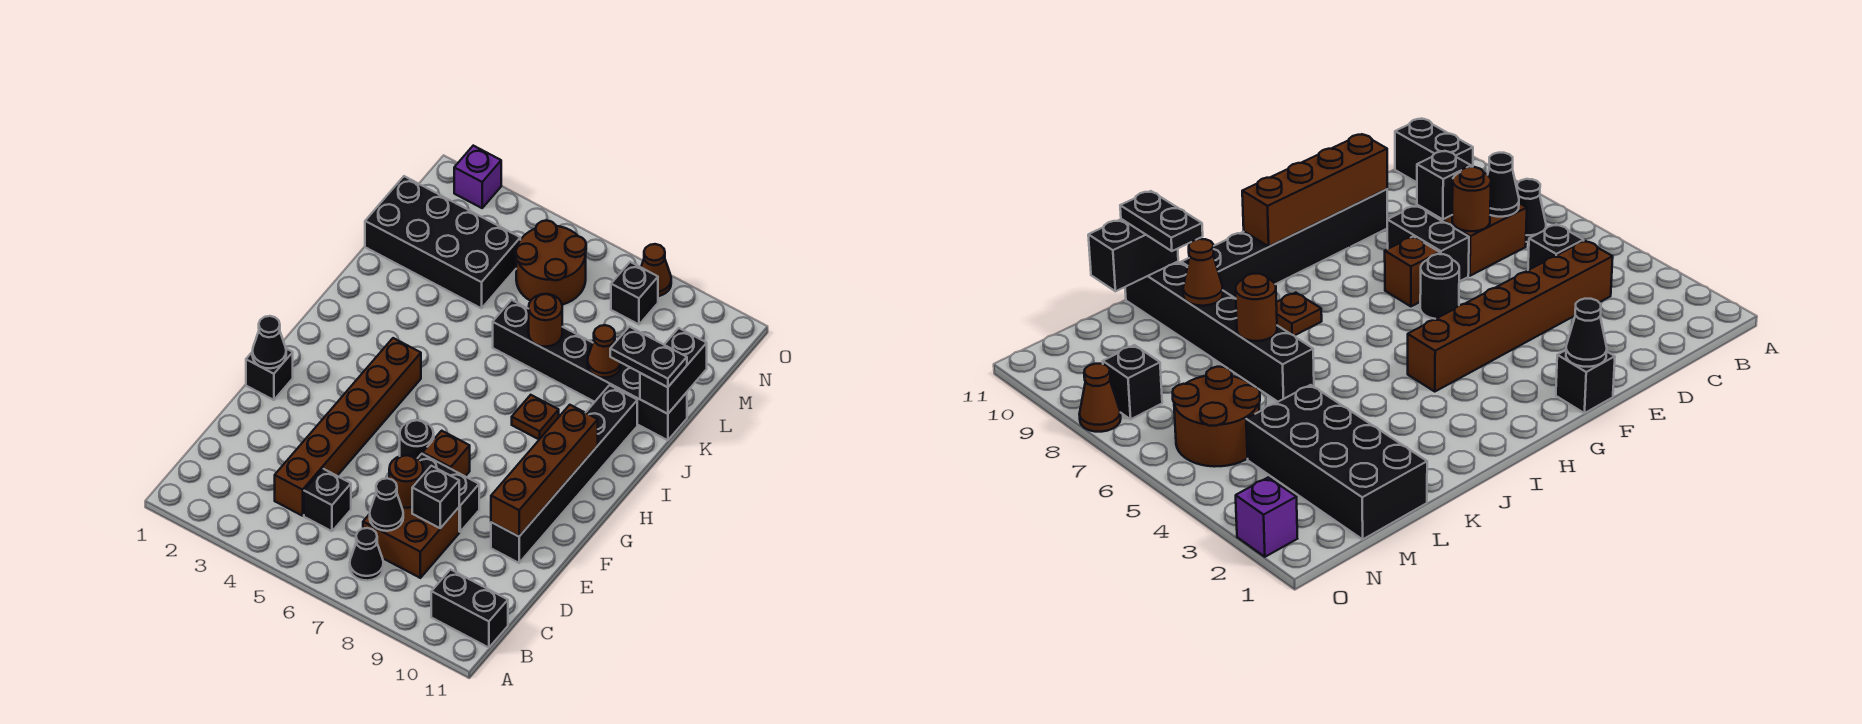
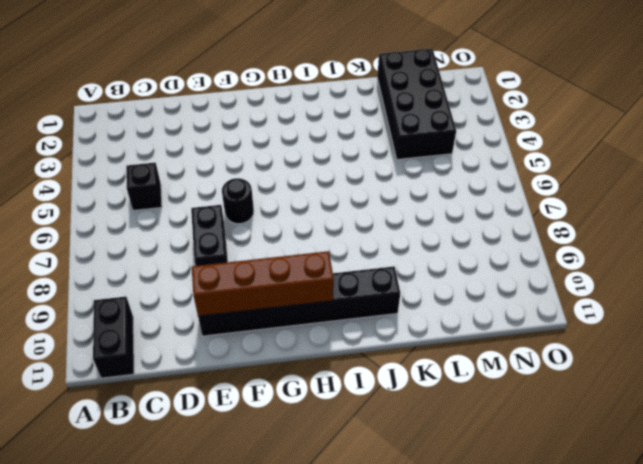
none -> black cone B7 level 1
none -> brown brick C4:H4 level 1
none -> brown brick C7:D8 level 1

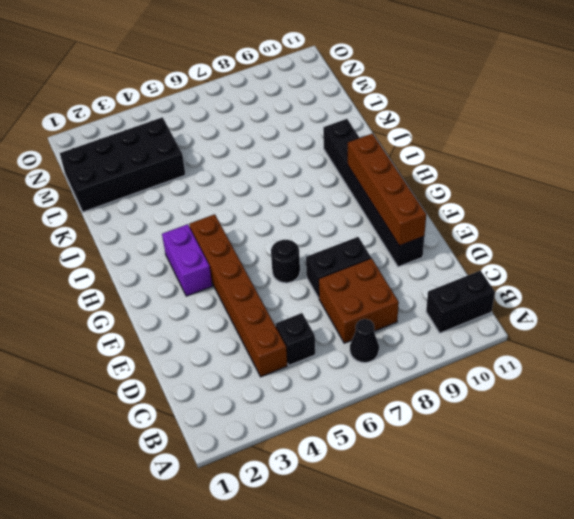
purple brick G3:H3 level 1 -> none
none -> black brick F1 level 1
none -> brown brick F7 level 1
none -> brown plate I8 level 1

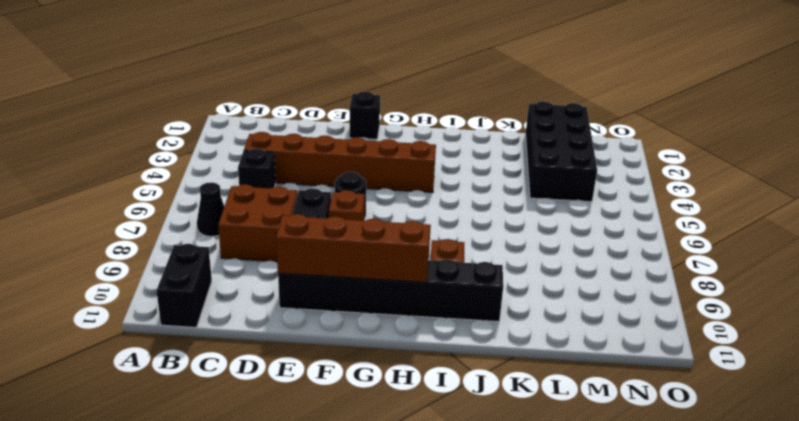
none -> black brick K6:K11 level 1
none -> brown round brick M5:N6 level 1
none -> black brick N8 level 1

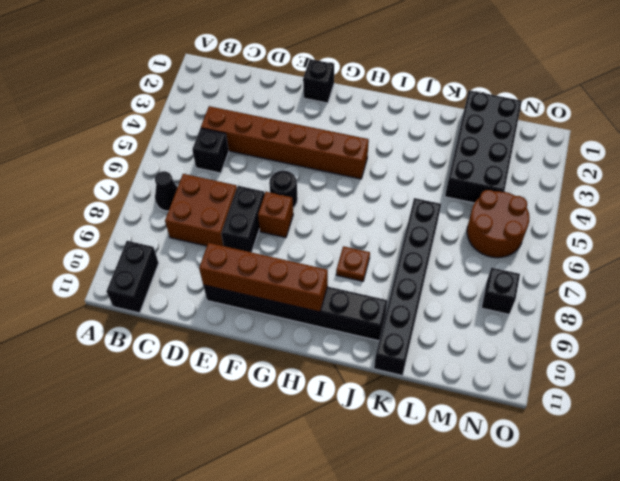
none -> purple brick O2 level 1
none -> brown cone O8 level 1
none -> black cone C7 level 2

